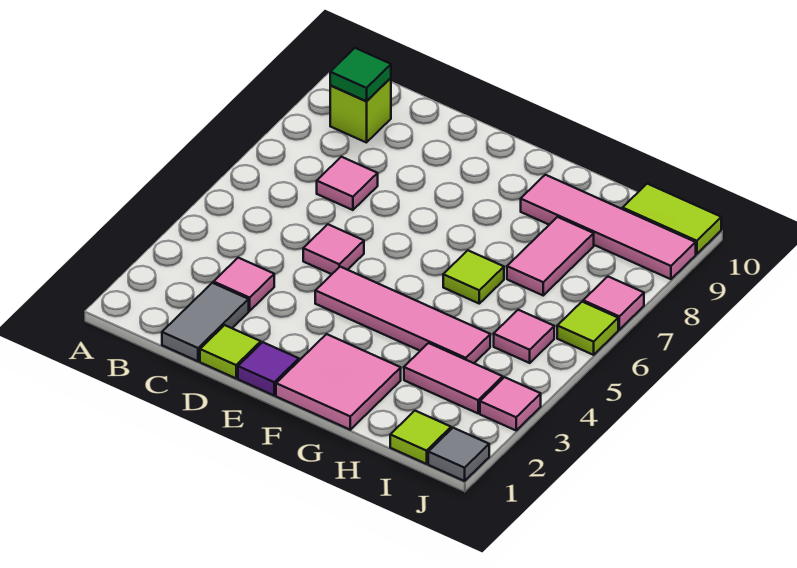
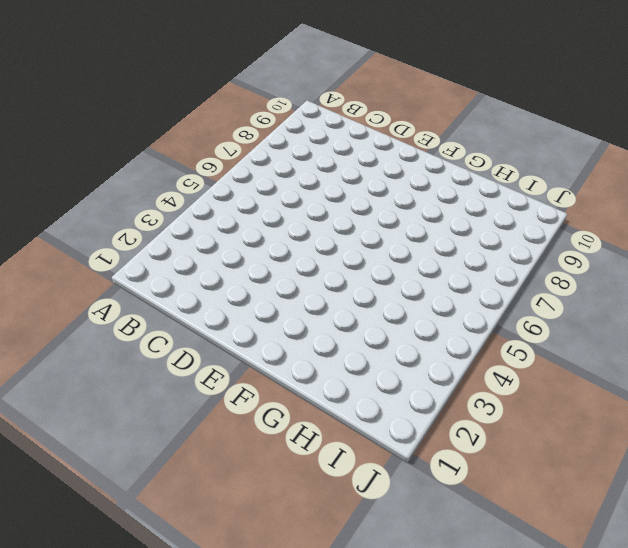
none -> lime brick B9 level 1
none -> grey tile C1:C2 level 1
none -> pink tile C3 level 1

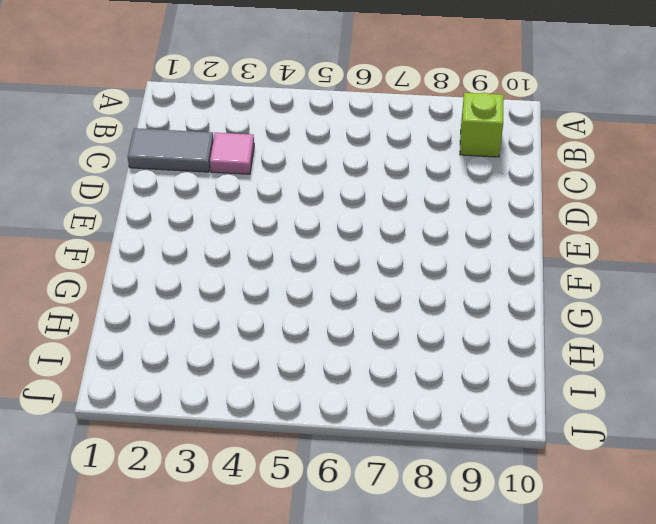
none -> pink tile C7 level 1
none -> lime tile D1 level 1
none -> pink tile D5 level 1

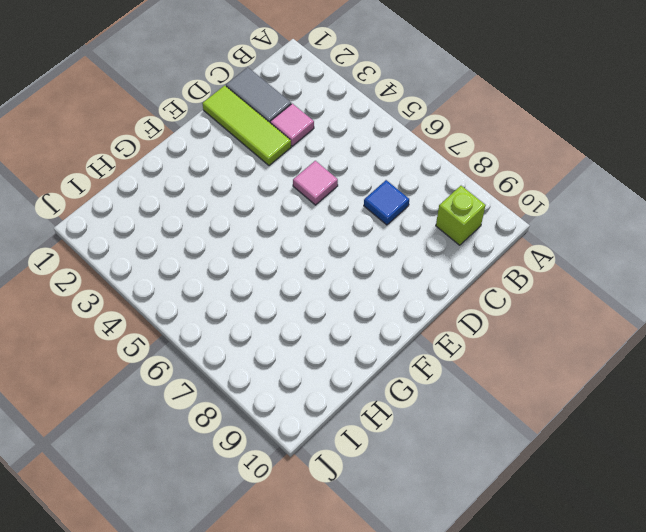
blue tile C7 level 1 -> pink tile C7 level 1
lime tile D1:D3 level 1 -> lime tile D1 level 1
none -> purple tile E1 level 1
none -> pink tile E4:H4 level 1
none -> pink tile F1:G2 level 1

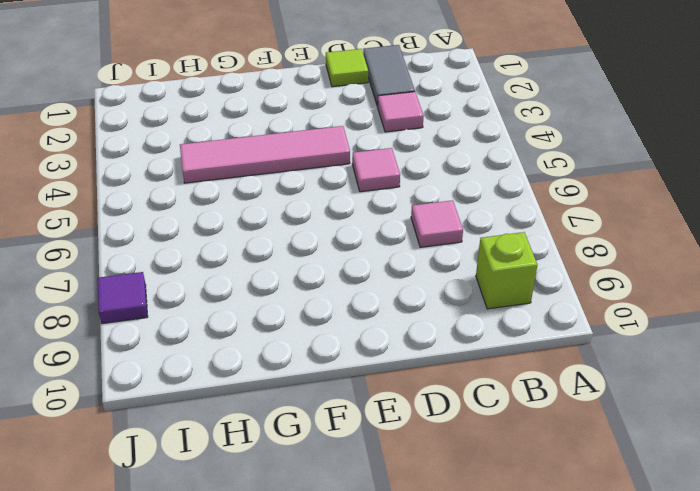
purple tile J8 level 1 -> purple tile E1 level 1
none -> pink tile F1:G2 level 1
none -> lime tile G6 level 1
none -> pink tile G9:J9 level 1

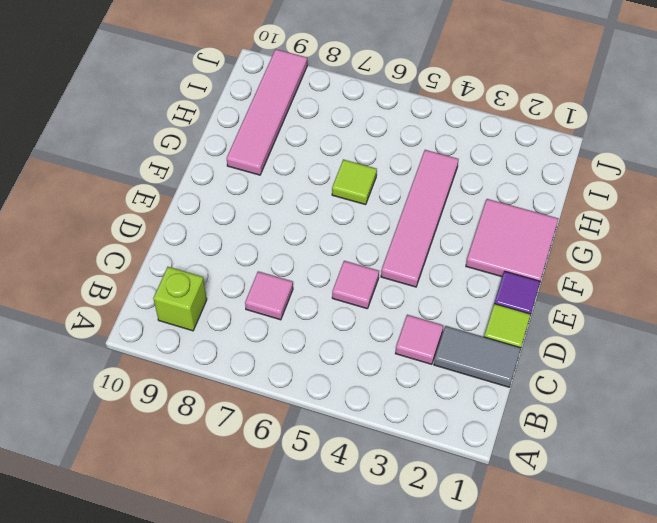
none -> pink tile H3:I3 level 1
none -> pink tile H7:H8 level 1
none -> lime tile I1 level 1

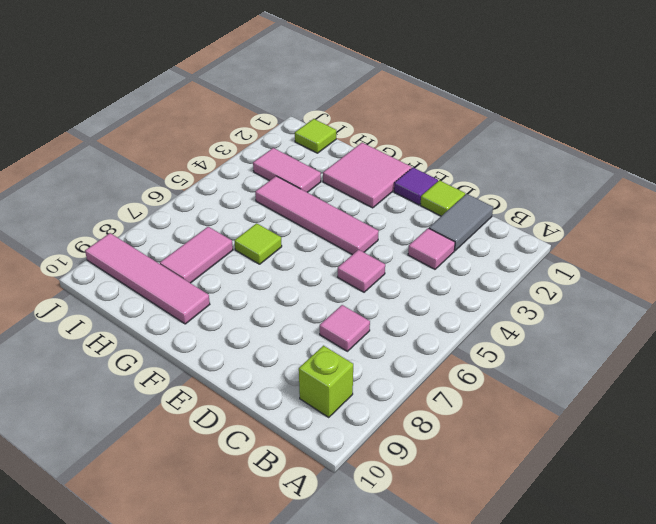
none -> pink tile I5 level 1
none -> lime tile I10:J10 level 1
none -> grey tile J1 level 1

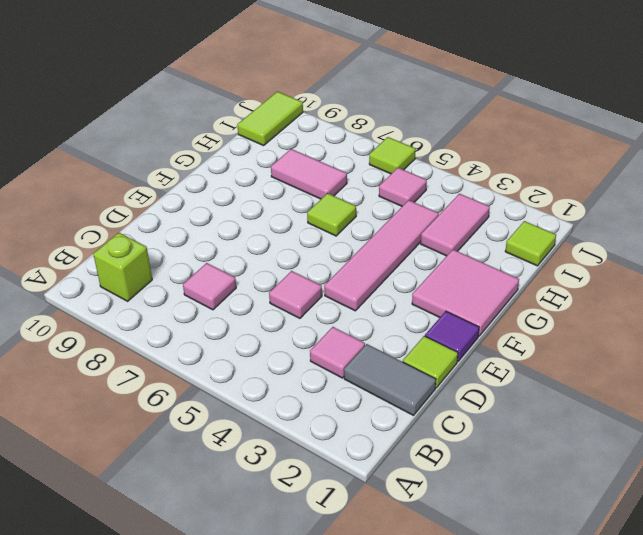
none -> pink tile G9:J9 level 1
none -> grey tile J1 level 1
none -> pink tile J3 level 1

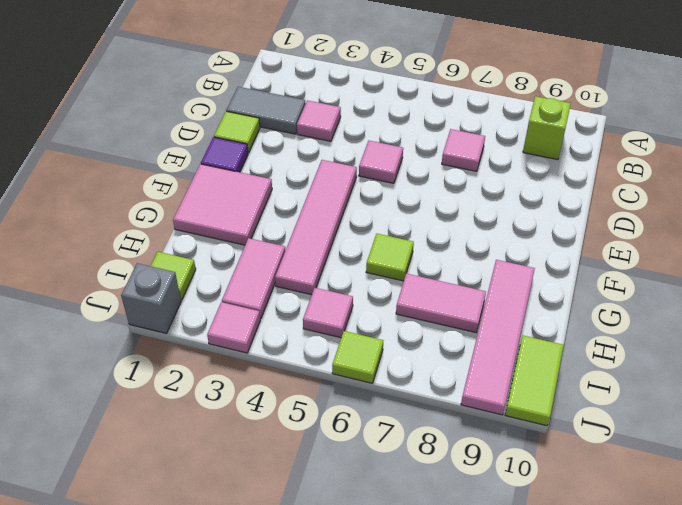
grey brick J1 level 1 -> grey tile J1 level 1
none -> pink tile J7 level 1
none -> green tile B9 level 2

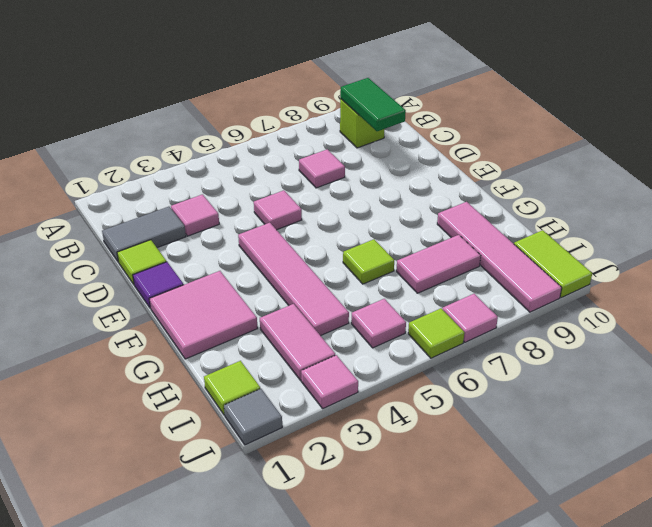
green tile B9:C9 level 2 -> green tile B9 level 2

